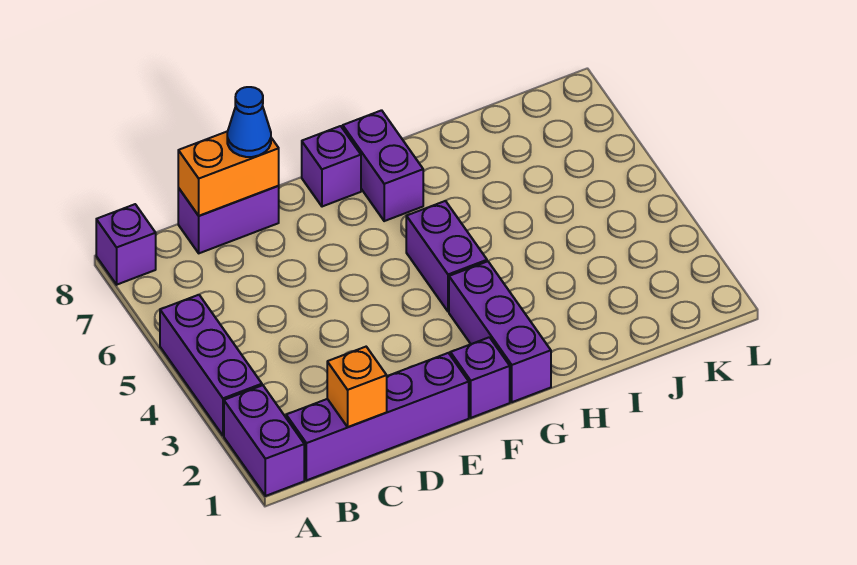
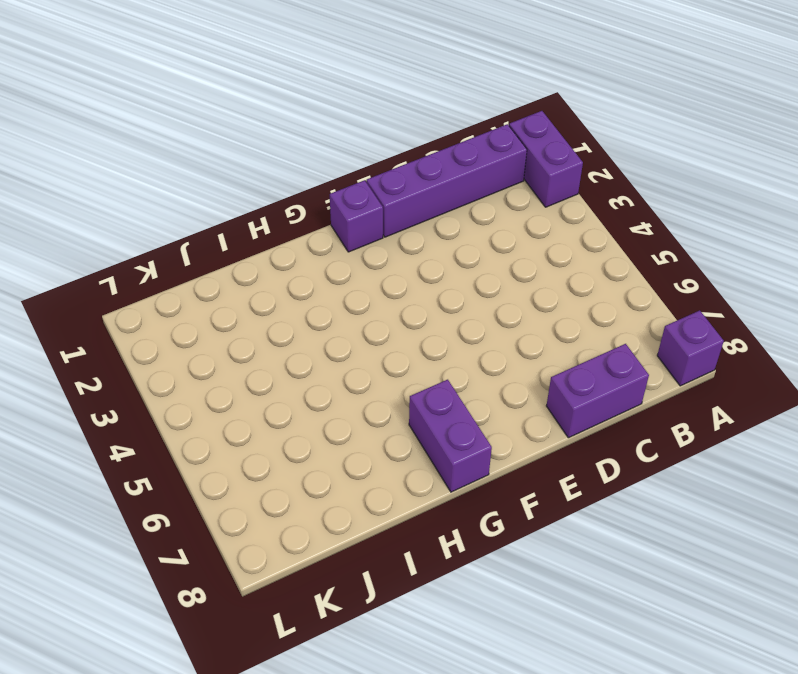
none -> purple brick A3:A5 level 1
none -> purple brick F8 level 1
none -> purple brick G1:G3 level 1

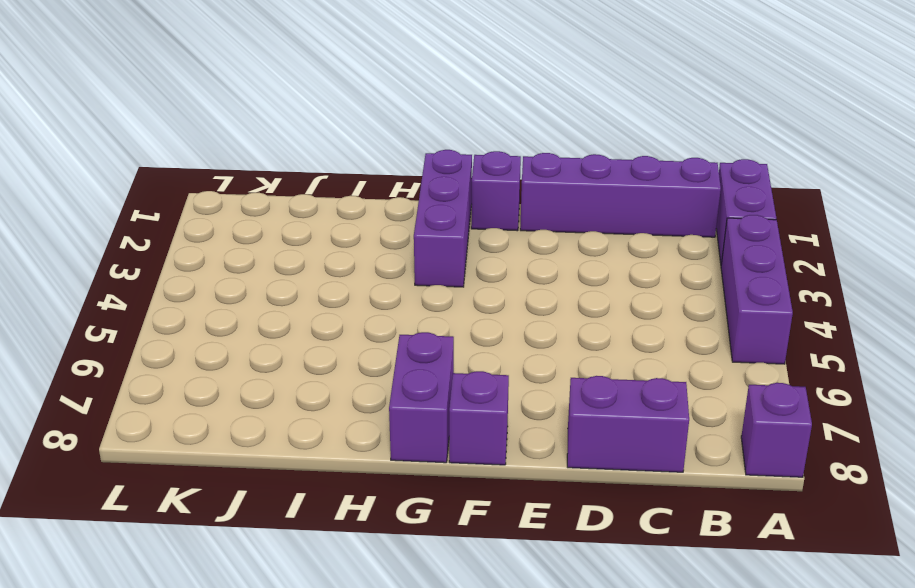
none -> purple brick G4:G5 level 1
none -> orange brick C1 level 2
none -> orange brick C8:D8 level 2

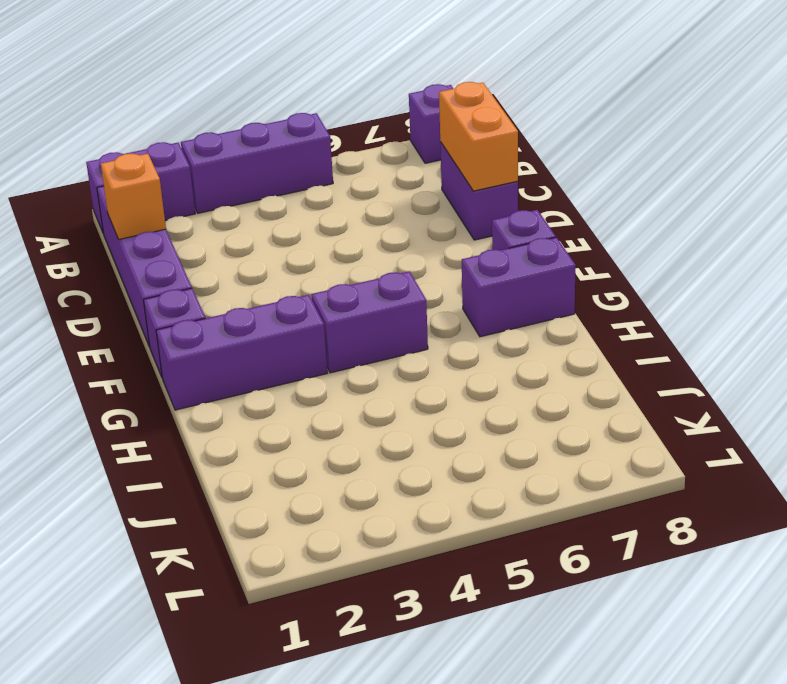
none -> blue cone D8 level 3

